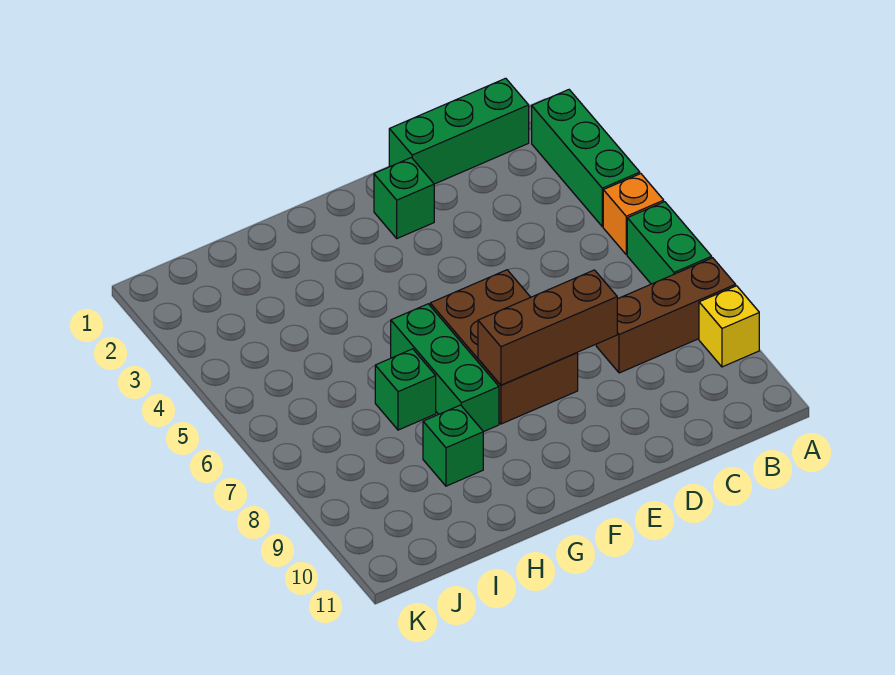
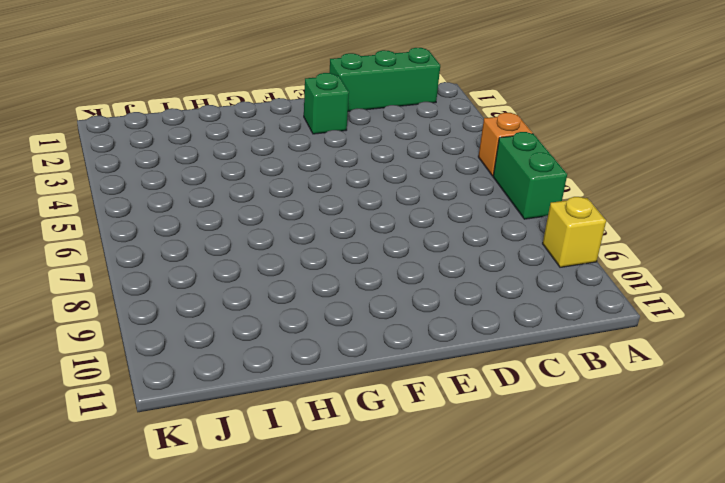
none -> green brick A2:A4 level 1
none -> brown brick A8:C8 level 1
none -> brown brick E6:F8 level 1

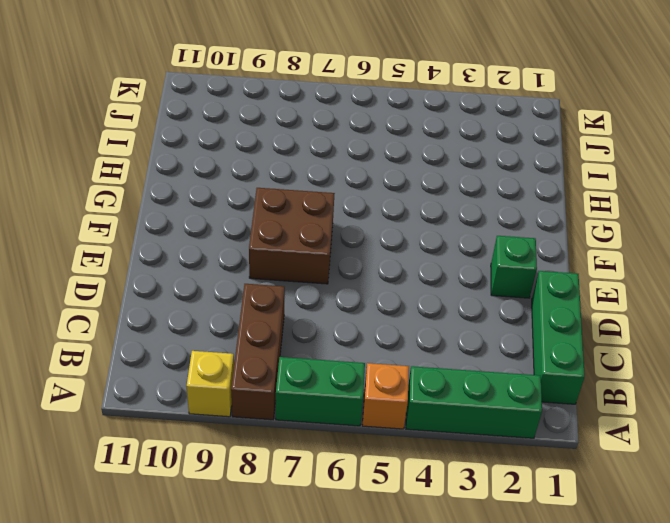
brown brick E7:F8 level 1 -> brown brick E6:F8 level 1
none -> green brick G6:G8 level 1
none -> green brick H7 level 1
none -> green brick H9 level 1

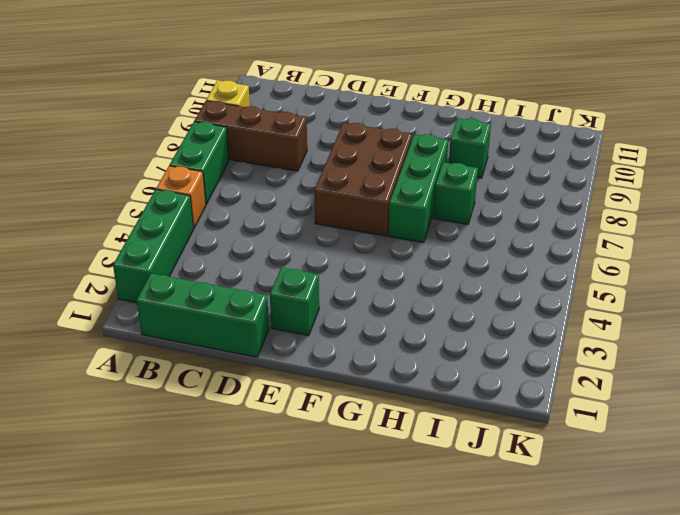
none -> brown brick D8:F8 level 2

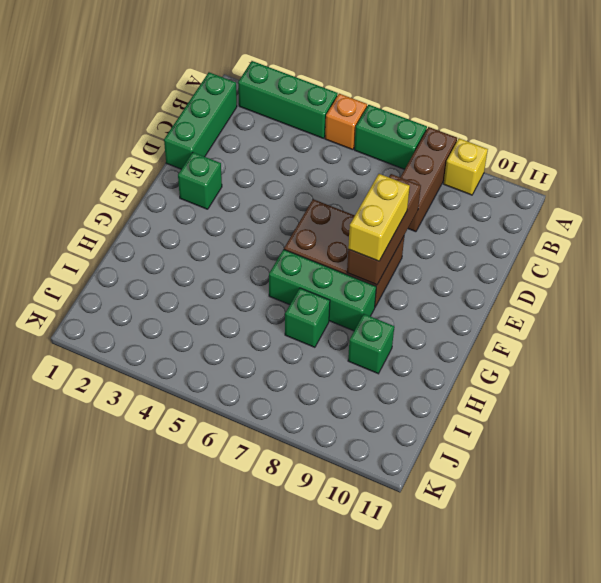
yellow brick E8:F8 level 3 -> none

